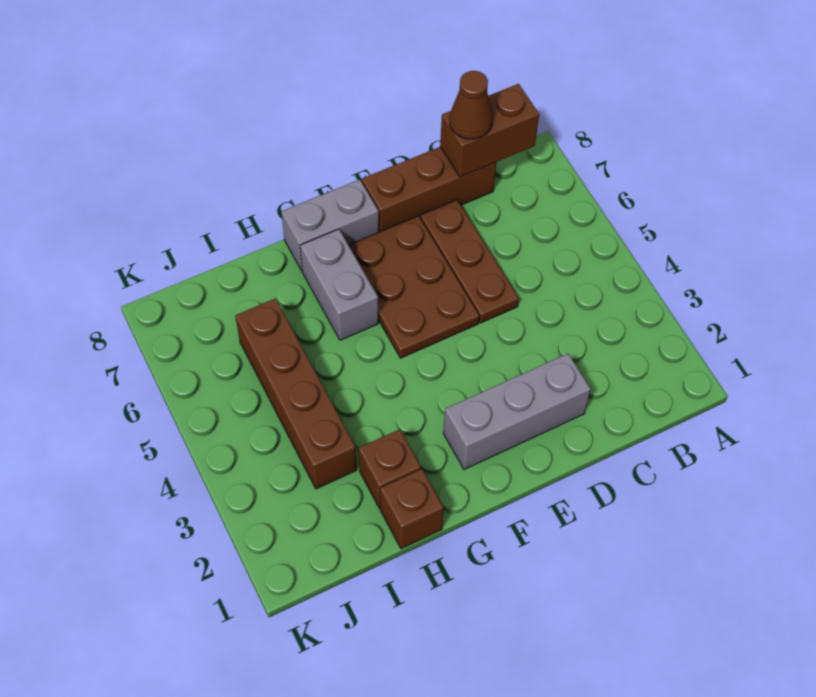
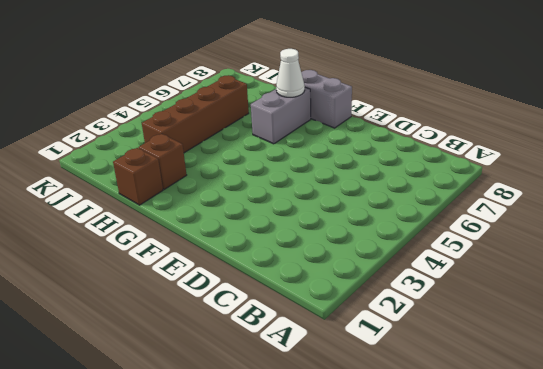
white cone G7 level 2 -> none
none -> brown brick C8:E8 level 1
none -> grey brick D2:F2 level 1

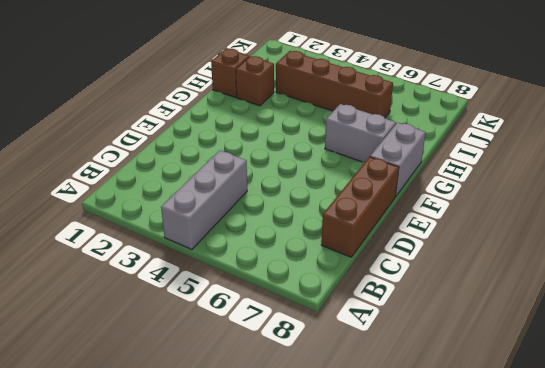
grey brick A4:C4 level 1 -> grey brick D2:F2 level 1
none -> brown plate D5:D7 level 1
none -> brown plate E5:F7 level 1

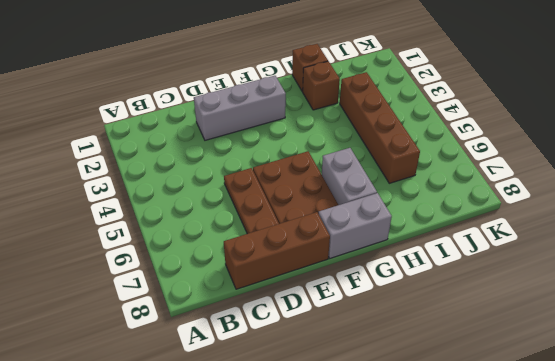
none -> brown brick B8:C8 level 2
none -> brown cone C8 level 3

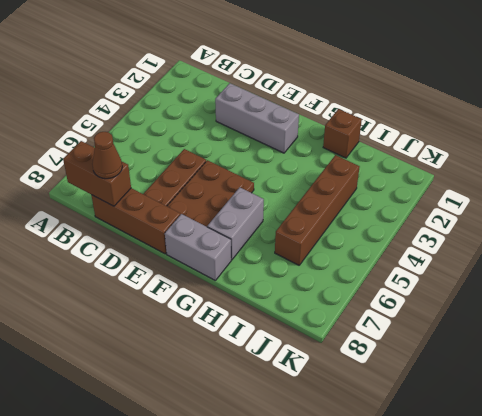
none -> brown brick H2 level 1

